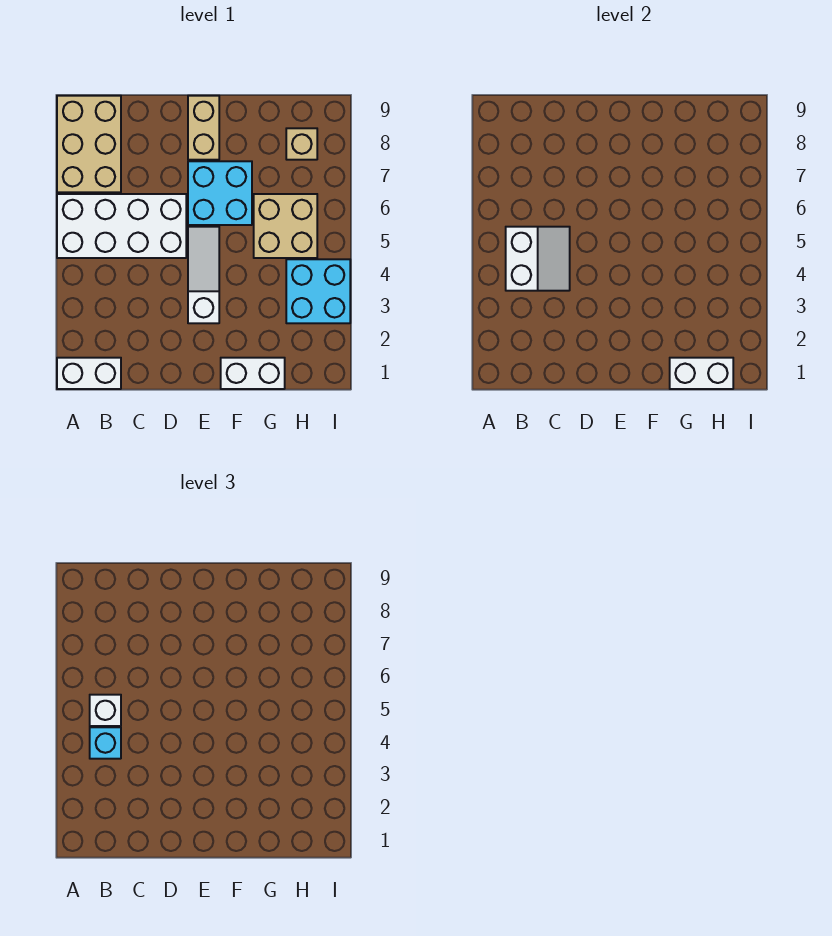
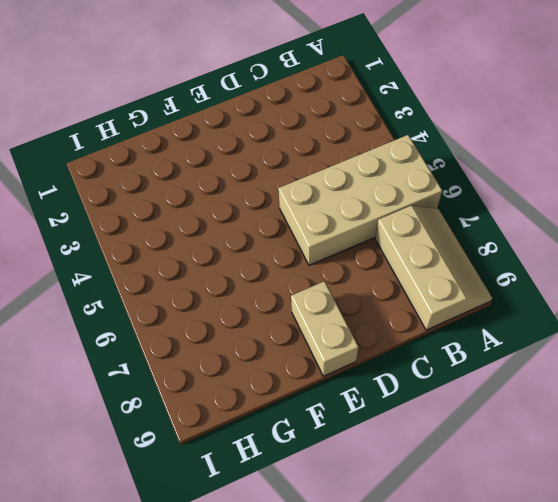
tan brick A5:D6 level 1 -> white brick A5:D6 level 1
tan slope A7:B9 level 1 top B -> tan brick A7:B9 level 1
none -> white brick A1:B1 level 1
none -> white slope E3:E5 level 1 top 3
none -> cyan brick E6:F7 level 1

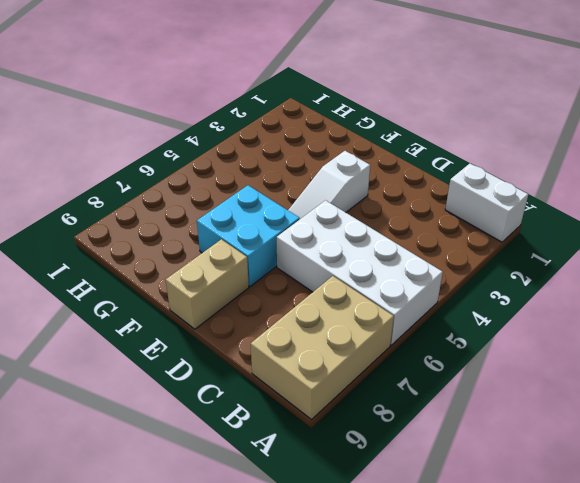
none -> white brick F1:G1 level 1
none -> tan brick G5:H6 level 1
none -> cyan brick H3:I4 level 1

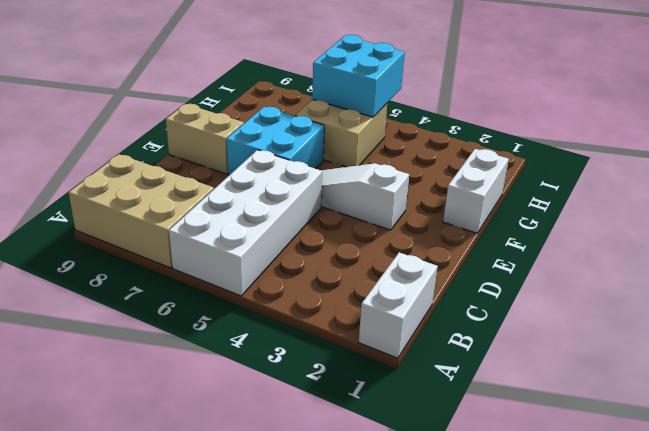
cyan brick H5:I6 level 2 -> cyan brick H3:I4 level 1
none -> tan brick H8 level 1
none -> white slope B4:C5 level 2 top B
none -> white brick G1:H1 level 2

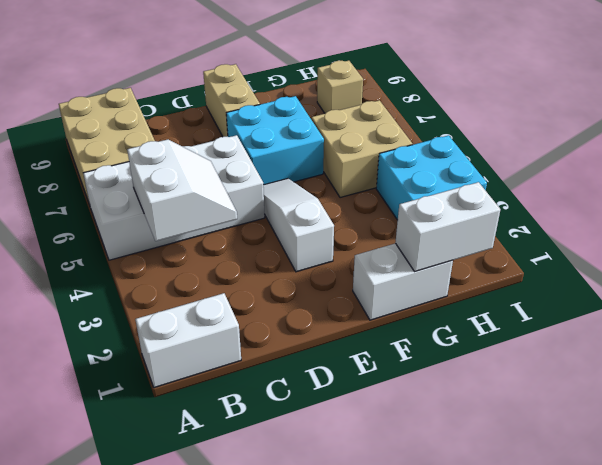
none -> cyan brick B4 level 3
none -> white brick B5 level 3

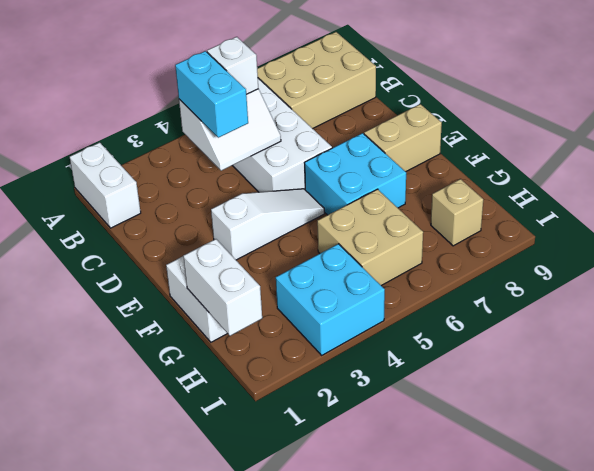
cyan brick B4:C4 level 3 -> cyan brick B4 level 3

